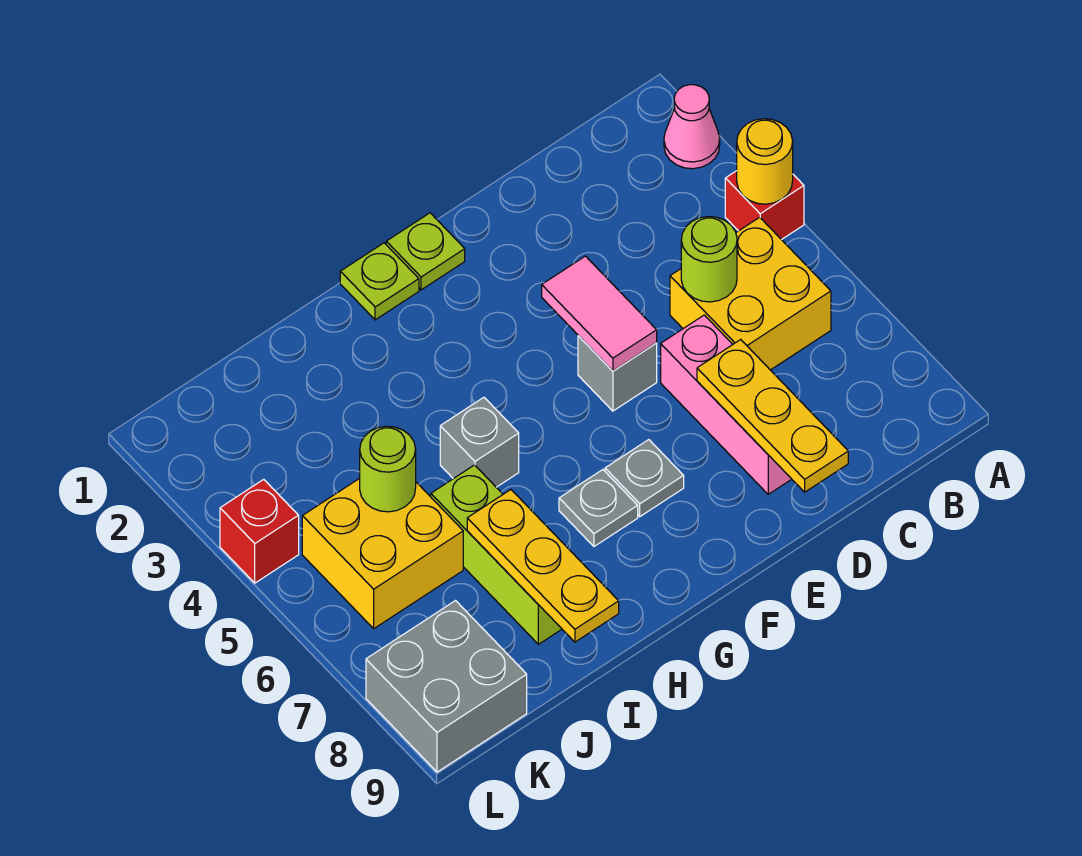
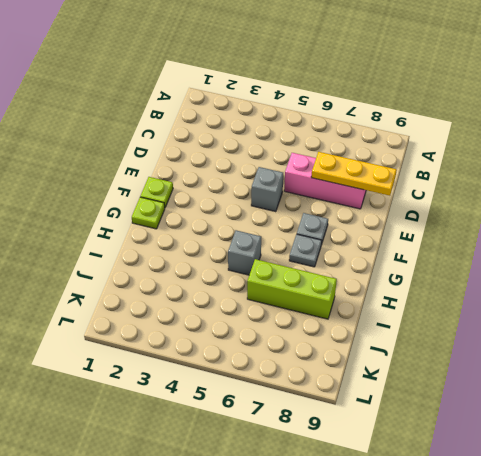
none -> pink cone A2 level 1
none -> red brick A4 level 1
none -> yellow brick B5:C6 level 1

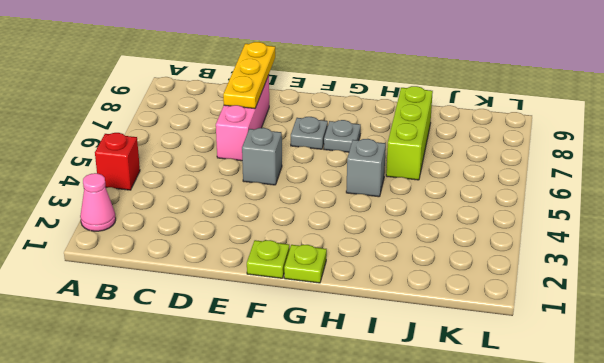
none -> yellow brick B5:C6 level 1
none -> yellow brick J5:K6 level 1
none -> grey brick K8:L9 level 1

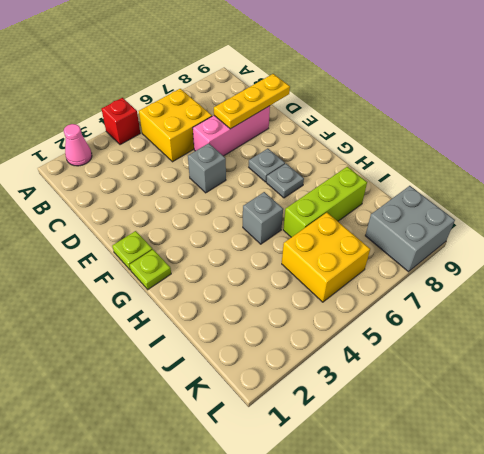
none -> red brick L4 level 1
none -> yellow round brick A4 level 2
none -> lime round brick C5 level 2

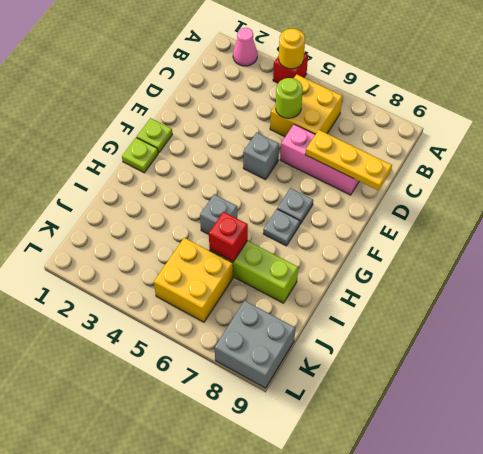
red brick I6 level 2 -> red brick L4 level 1
none -> pink tile E4:E5 level 2
none -> yellow plate I7:I9 level 2
none -> lime round brick J5 level 2

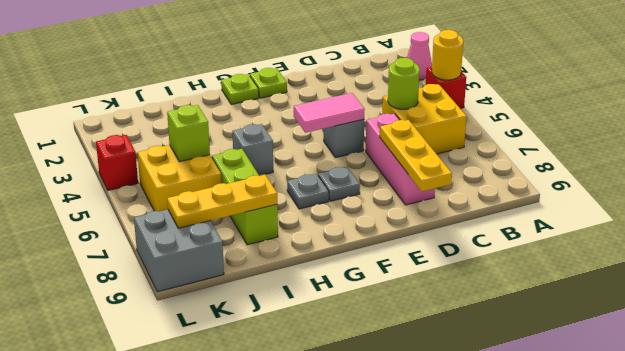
pink tile E5:F5 level 2 -> pink tile E4:E5 level 2
yellow plate I8:K8 level 2 -> yellow plate I7:I9 level 2
lime brick J5 level 2 -> lime round brick J5 level 2

